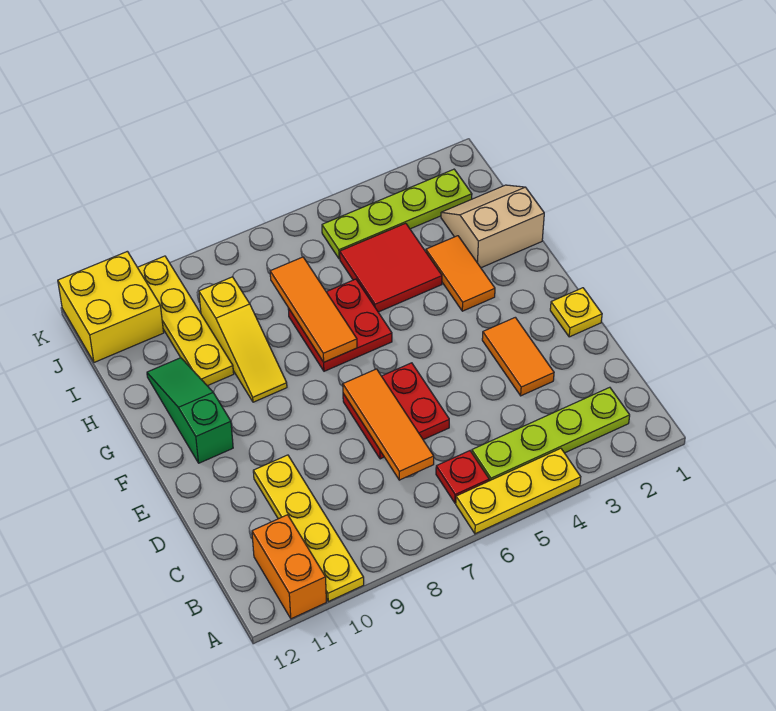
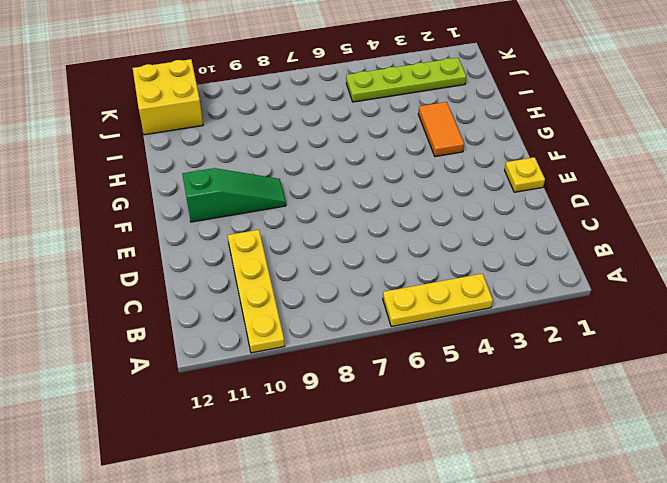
green slope F9:F11 level 1 top 11 -> green slope F11:H11 level 1 top F
none -> orange brick A11:B11 level 1
none -> lime plate B2:B5 level 1
none -> red plate B6 level 1

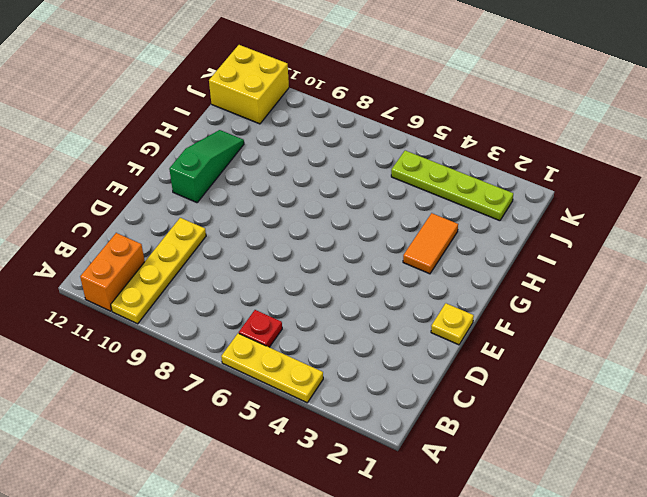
none -> lime plate B2:B5 level 1
none -> orange tile D3:E3 level 1
none -> red plate D6:E7 level 1

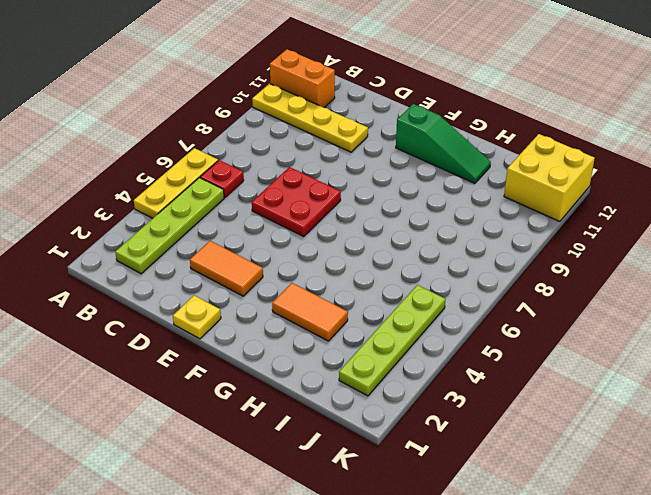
none -> red plate G6:H7 level 1
none -> yellow slope G9:I9 level 1 top I
none -> tan slope H1:I2 level 1 top H

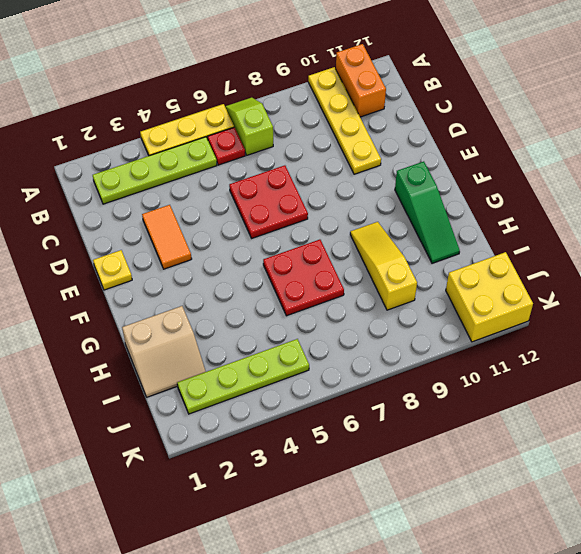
lime slope A7:B7 level 1 top B -> none
none -> orange tile G3:H3 level 1
none -> red tile H4:I5 level 1
none -> yellow plate H10:K10 level 1

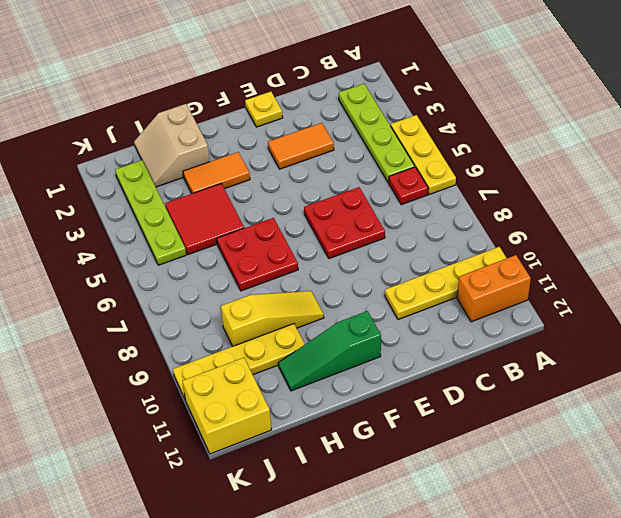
none -> orange tile C7:E7 level 2
none -> orange tile G7:I7 level 2

